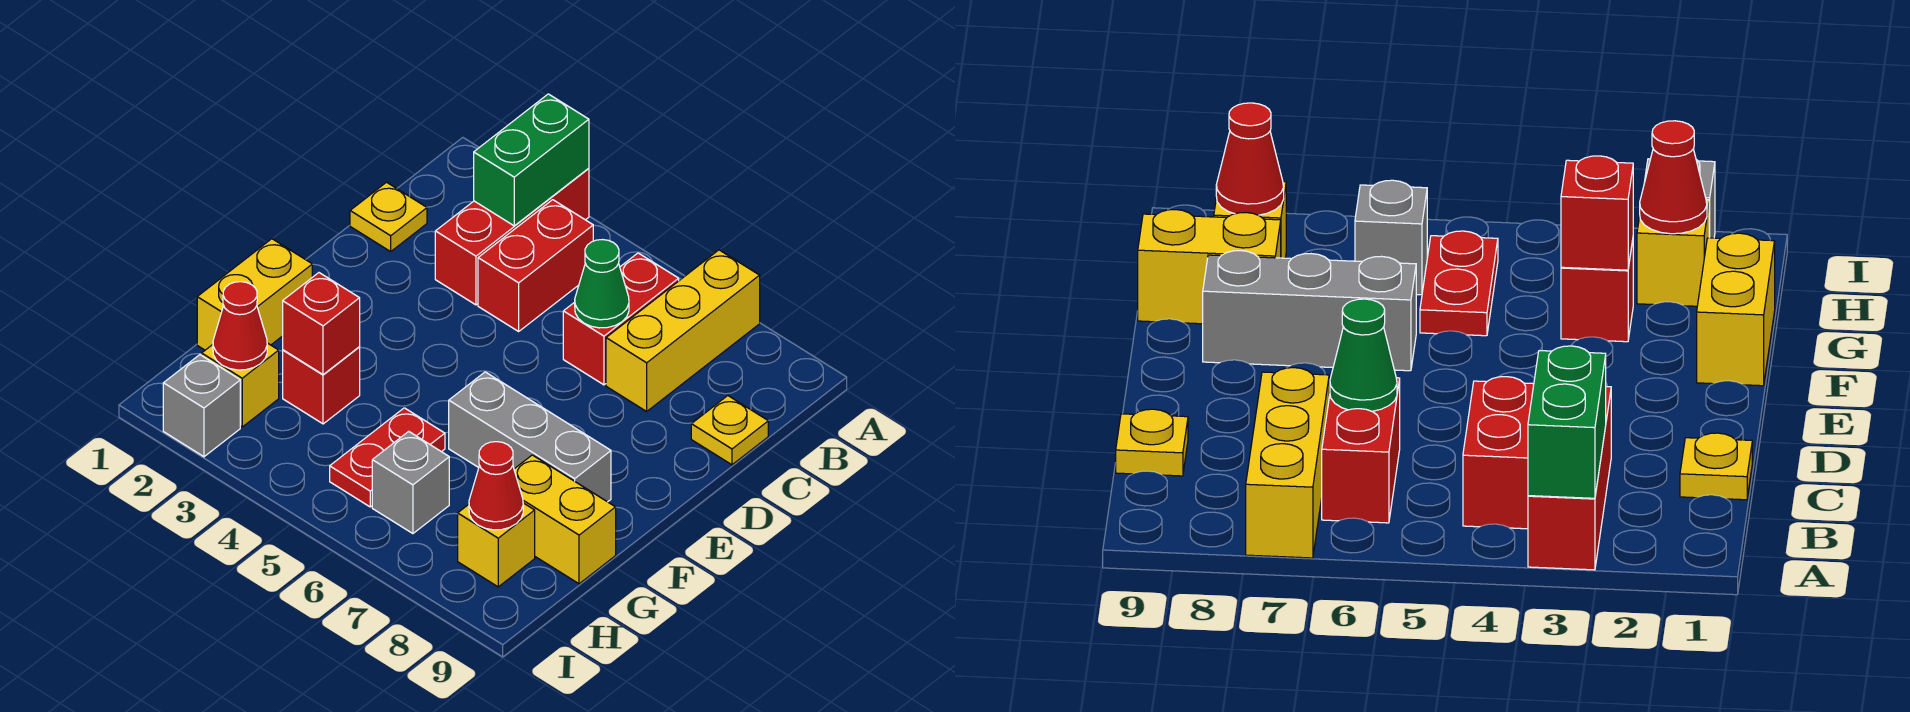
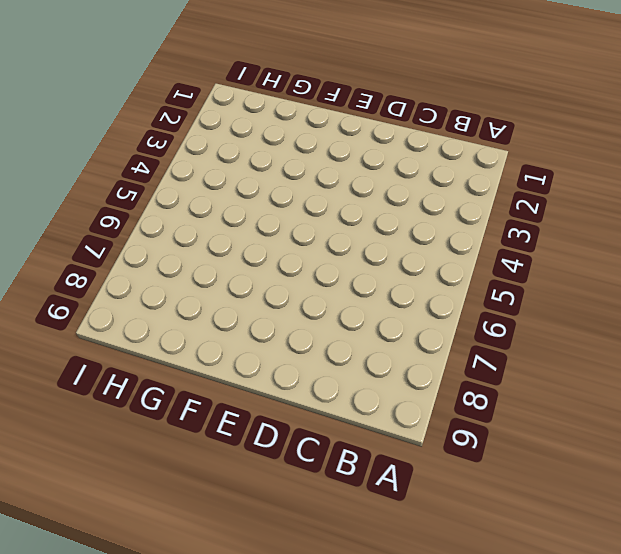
none -> red brick A3:C3 level 1
none -> yellow brick A7:C7 level 1
none -> red brick B4:C4 level 1

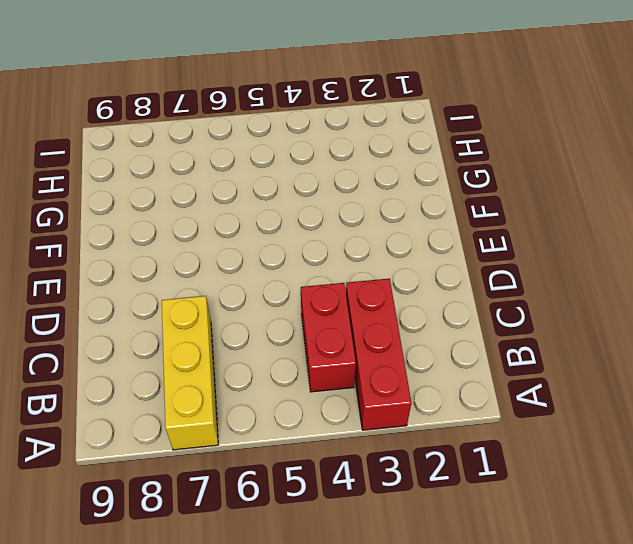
none -> red brick B6:C6 level 1
none -> yellow plate C1 level 1
none -> yellow plate C9 level 1

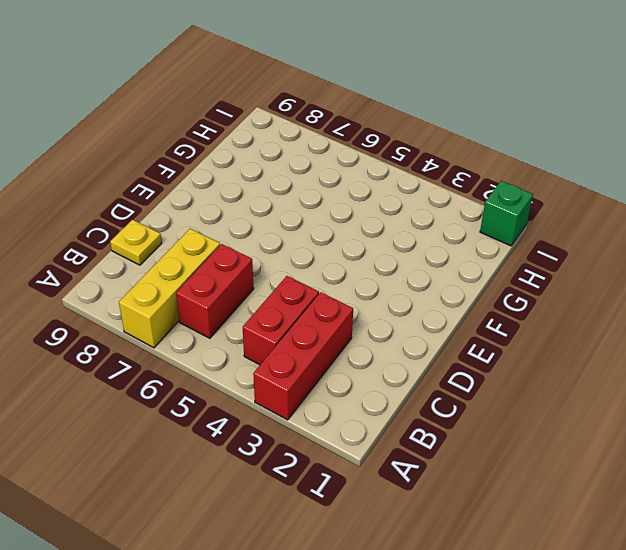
green brick I1 level 1 -> none
none -> yellow plate C1 level 1
none -> yellow brick F1:G1 level 1
none -> grey brick F6:F8 level 1

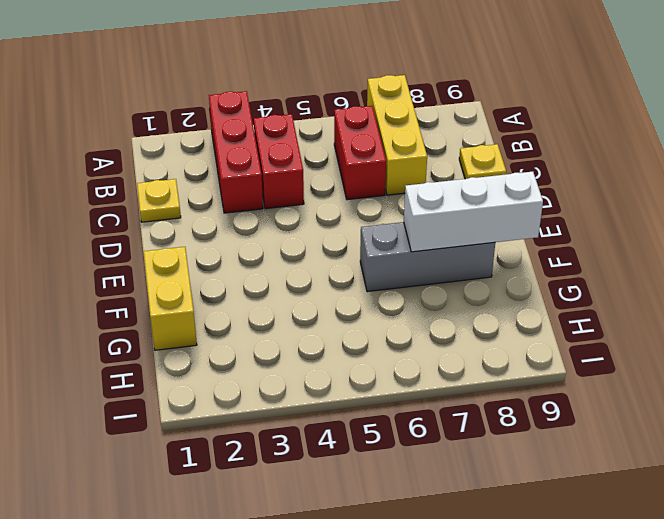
white brick F7:F9 level 2 -> none
none -> red brick G3 level 1
none -> red plate G5:H5 level 1
none -> yellow brick G8:G9 level 1

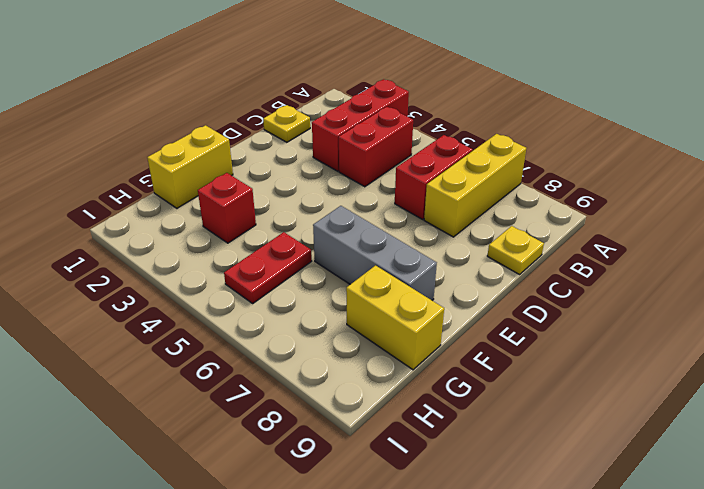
none -> yellow brick H2 level 1
none -> grey brick H6 level 1
none -> yellow brick H8 level 1

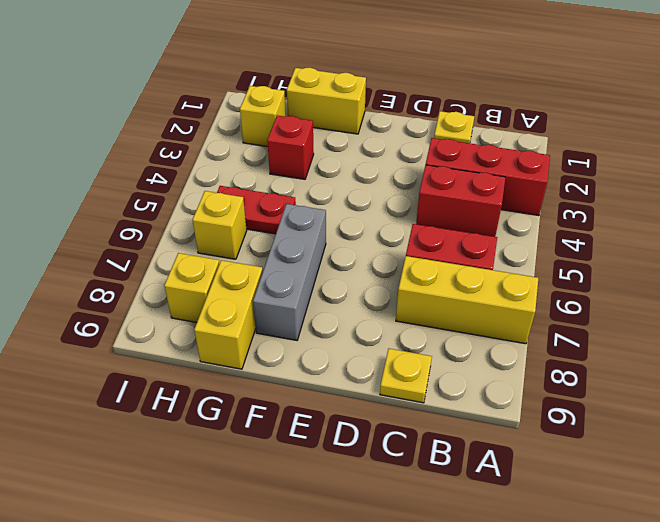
yellow brick H6 level 1 -> grey brick H6 level 1
none -> grey brick I2 level 1
none -> green brick A3:B3 level 2
none -> green cone C6 level 2

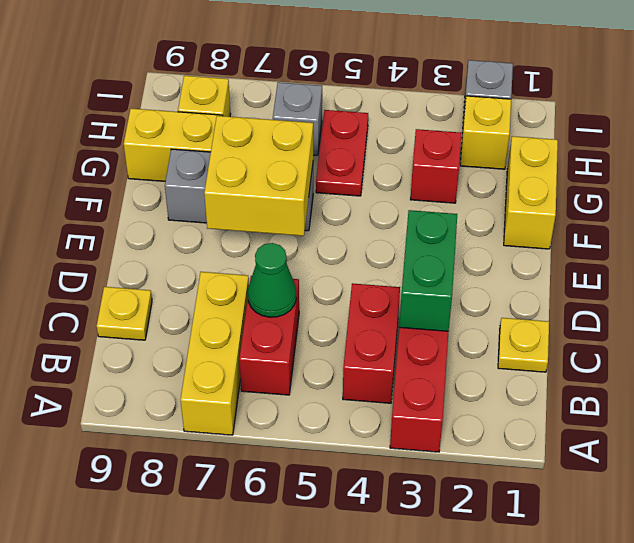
green brick C3:D3 level 2 -> green brick A3:B3 level 2
yellow brick E6:F7 level 2 -> none
none -> red brick G3 level 2
none -> red cone H2 level 2
none -> red cone H8 level 2

